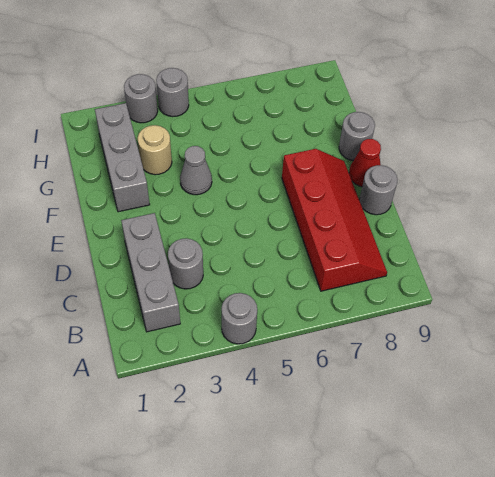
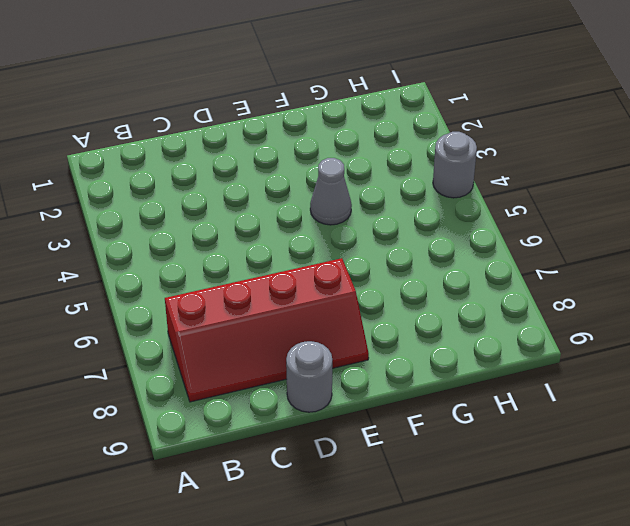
none -> grey round brick A4 level 1
none -> grey brick B2:D2 level 1
none -> grey round brick C3 level 1

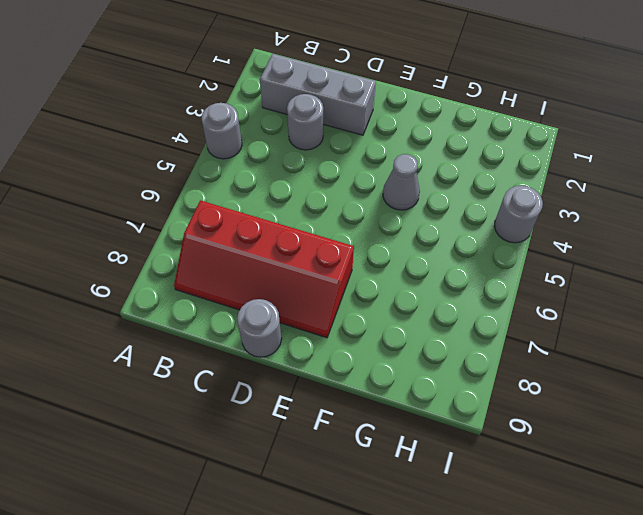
none -> red cone E9 level 1
none -> grey brick F2:H2 level 1
none -> grey round brick F9 level 1

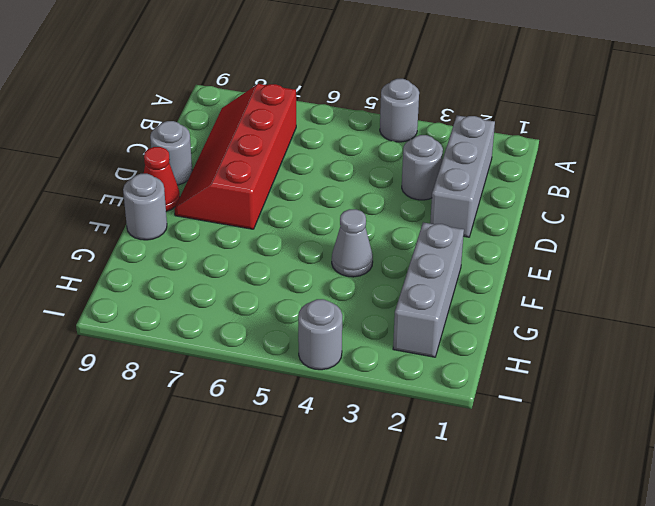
none -> tan round brick G3 level 1
none -> grey round brick I3 level 1

